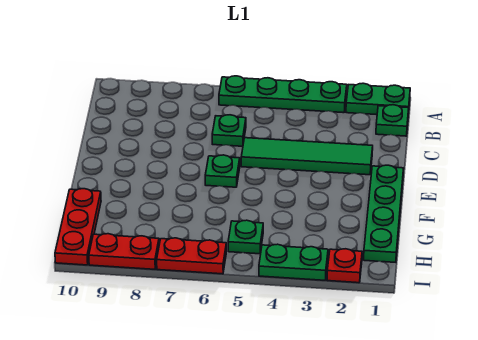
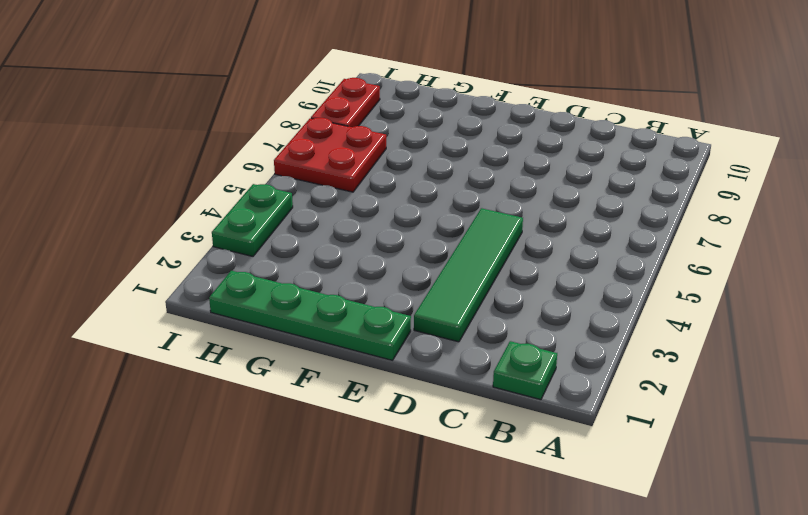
red plate H6:I7 level 1 -> red plate I6:I7 level 1
none -> green plate A1:A2 level 1
none -> green plate A3:A6 level 1
none -> green plate C6 level 1

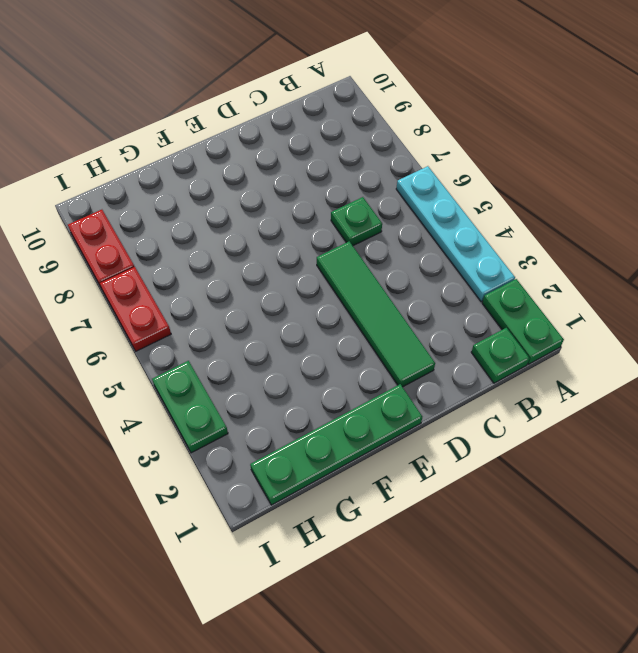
cyan plate A3:A6 level 1 -> green plate A3:A6 level 1
none -> green plate E6 level 1
none -> red plate G10:I10 level 1
none -> green plate H5 level 1

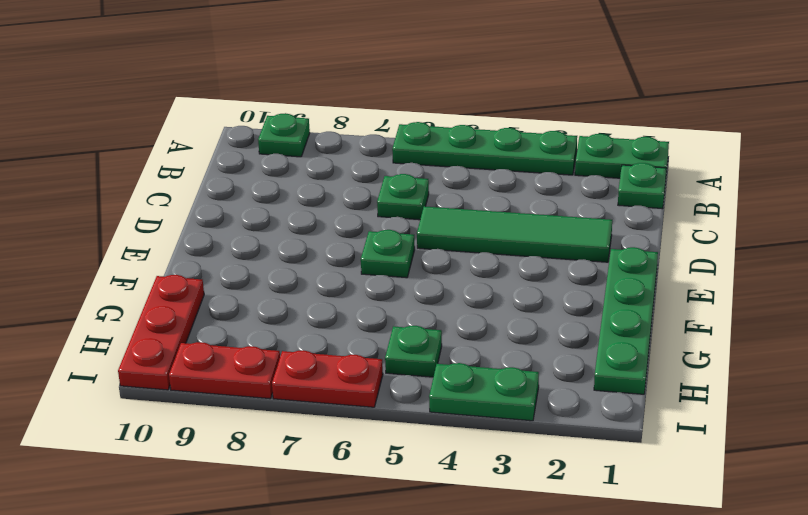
green plate A9 level 1 -> none
none -> red plate I2 level 1

